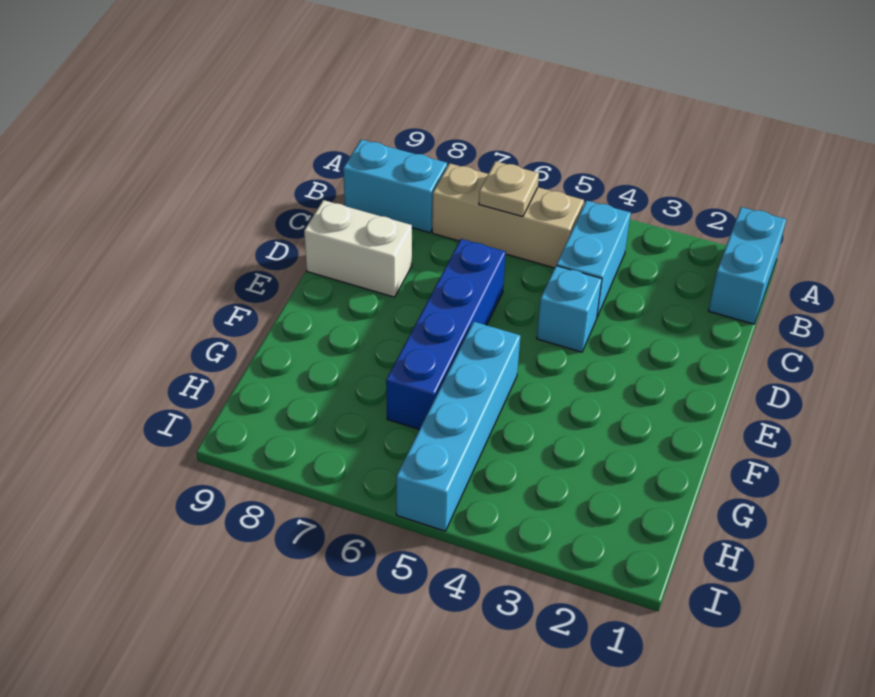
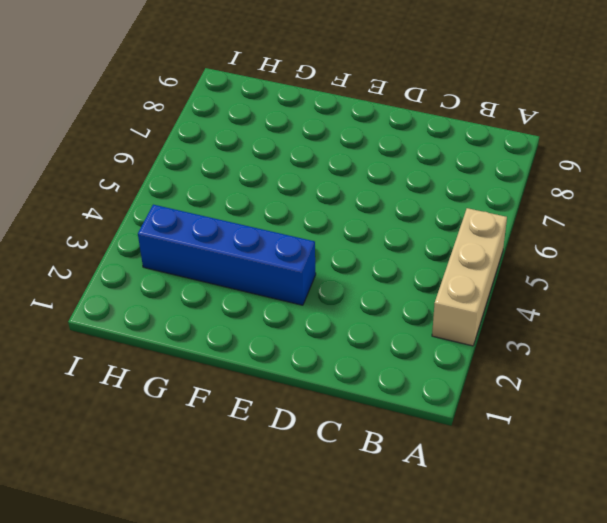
tan brick A3:A5 level 1 -> tan brick B5:B7 level 1
blue brick E3:H3 level 1 -> blue brick D6:G6 level 1
none -> cyan brick A1:B1 level 1
none -> cyan brick B4:C4 level 1

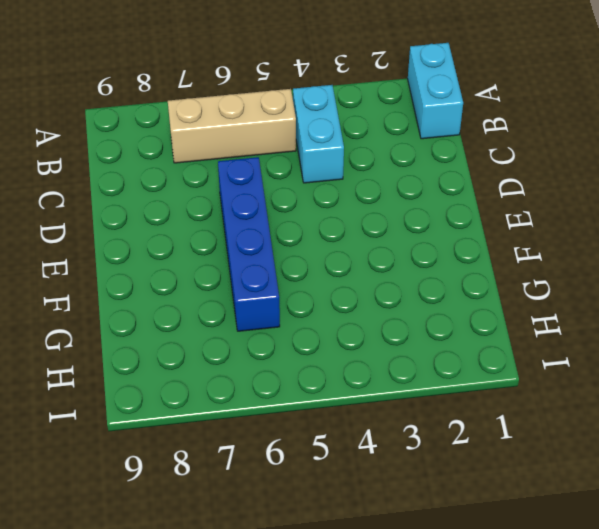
none -> cyan brick B8:B9 level 1
none -> cyan brick D4 level 1

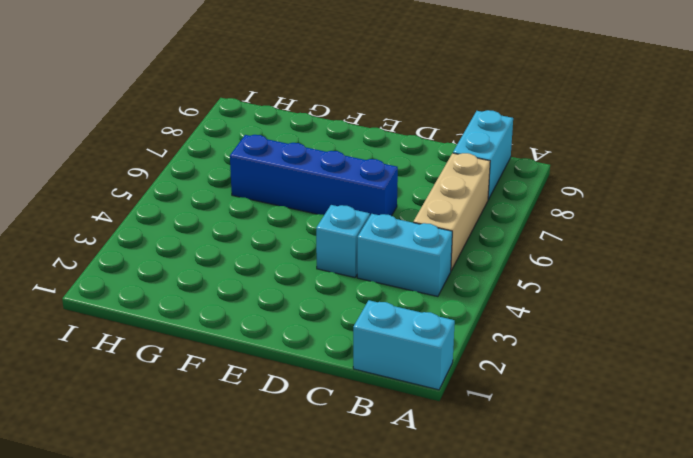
none -> white brick D8:D9 level 1
none -> cyan brick F5:I5 level 1

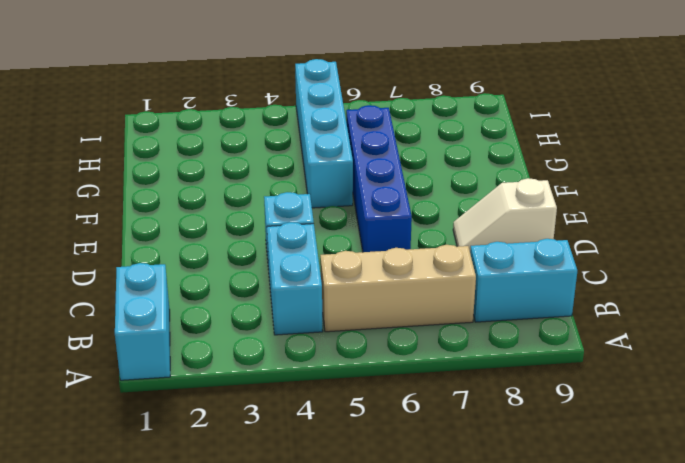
white slope D8:D9 level 1 top 9 -> white brick D8:D9 level 1
none -> tan plate B6 level 2

